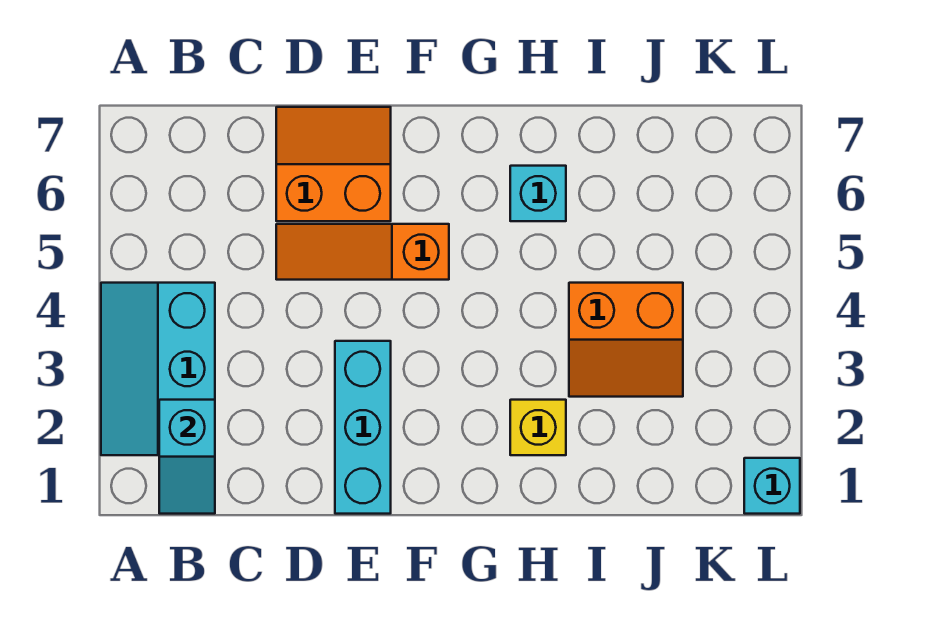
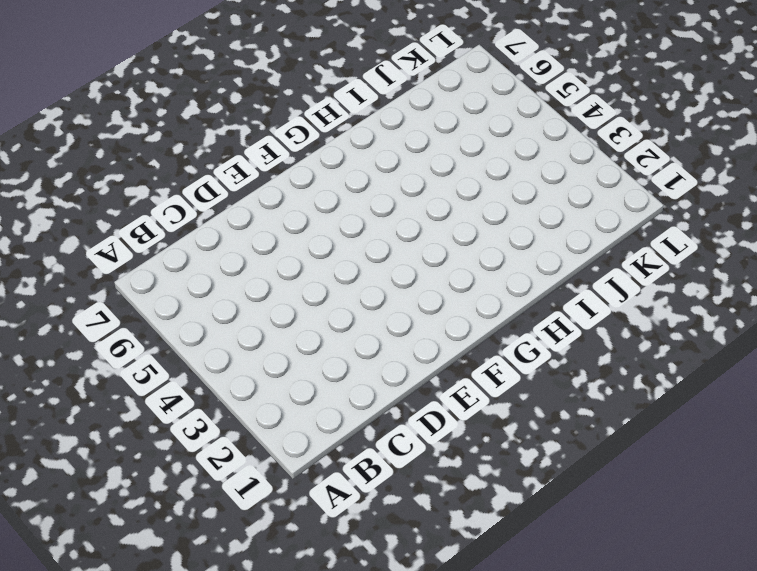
none -> cyan slope A2:B4 level 1 top B
none -> orange slope D5:F5 level 1 top F

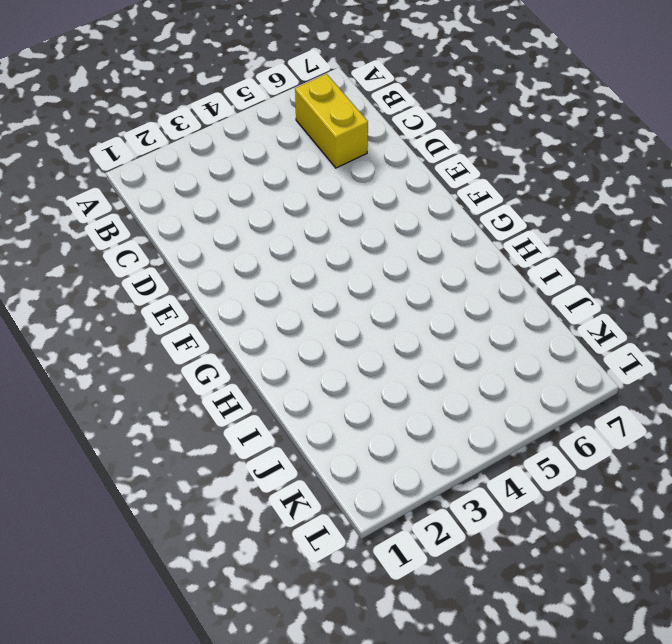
yellow brick B6:C6 level 1 -> none
none -> cyan slope A2:B4 level 1 top B
none -> orange slope D5:F5 level 1 top F

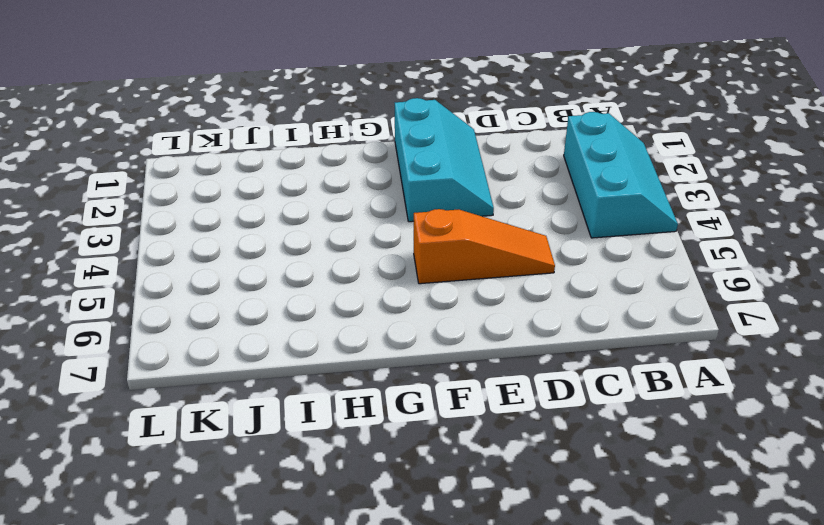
cyan slope E1:F3 level 1 top F -> cyan brick E1:E3 level 1
none -> orange slope D6:E7 level 1 top 6
none -> yellow brick H2 level 1

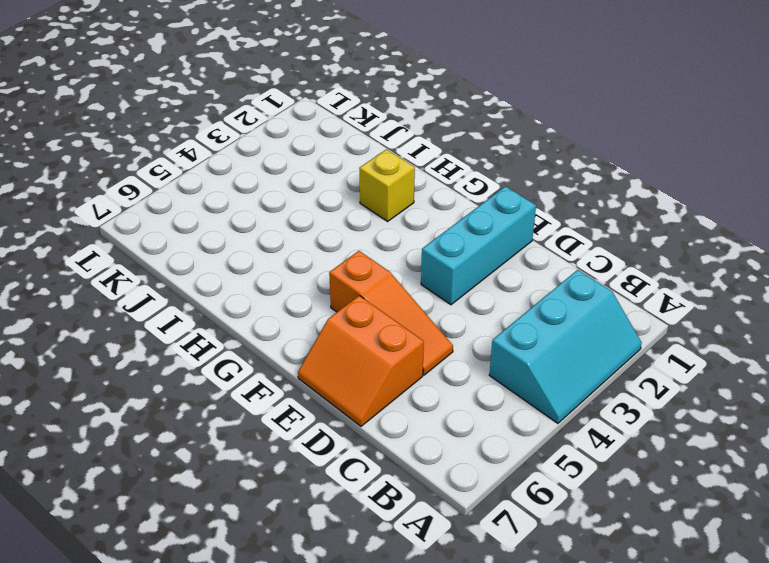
none -> cyan brick H6 level 1
none -> orange slope I3:J4 level 1 top 4

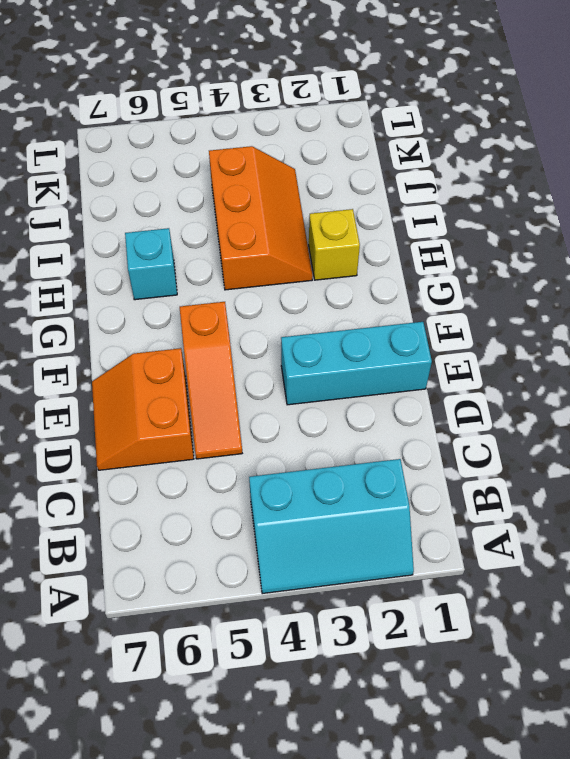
orange slope H3:J4 level 1 top 4 -> orange slope I3:J4 level 1 top 4
none -> cyan brick L1 level 1
none -> cyan slope B1:B2 level 2 top 2

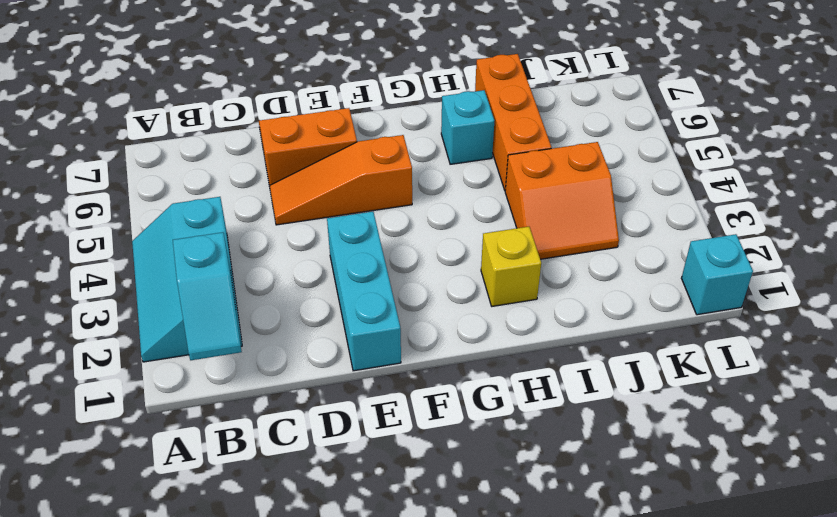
orange brick I5:I7 level 1 -> none

